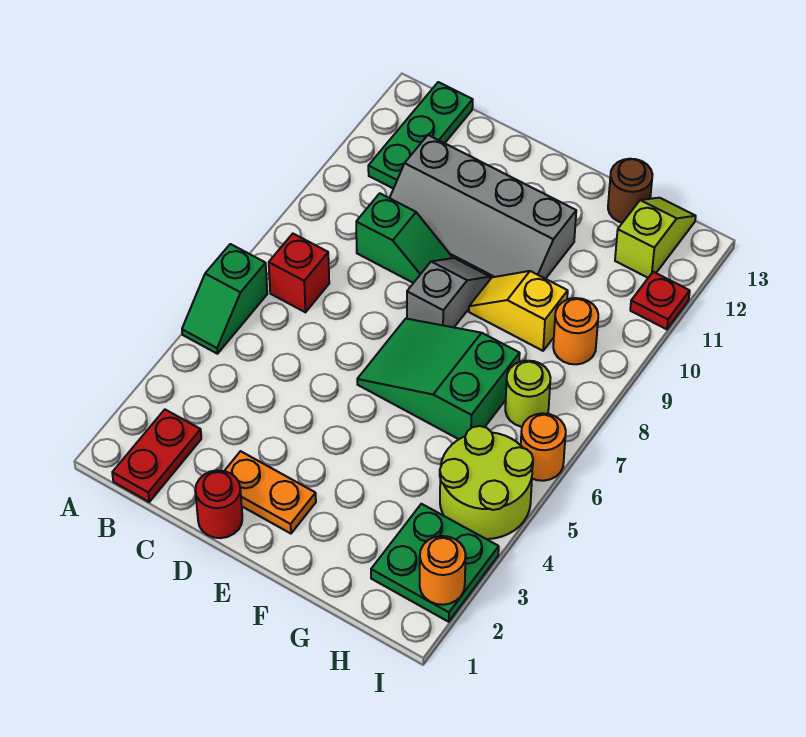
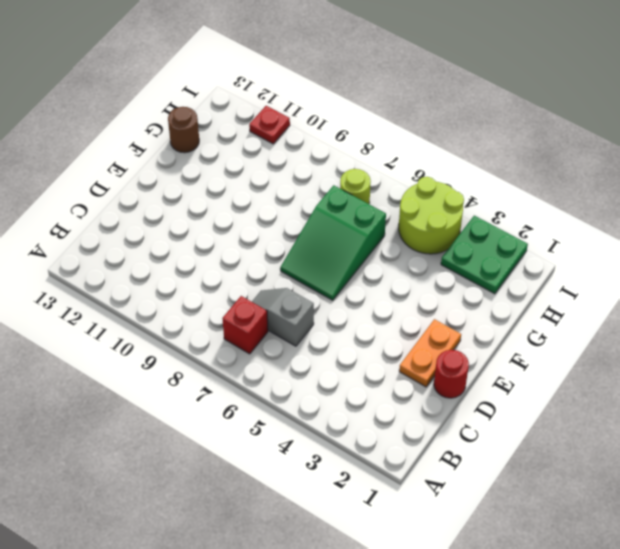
grey slope C6:C7 level 1 top 6 -> grey slope E8:E9 level 1 top 8
none -> green slope A5:A6 level 1 top 6
none -> red plate B1:B2 level 1
none -> green plate B11:B13 level 1

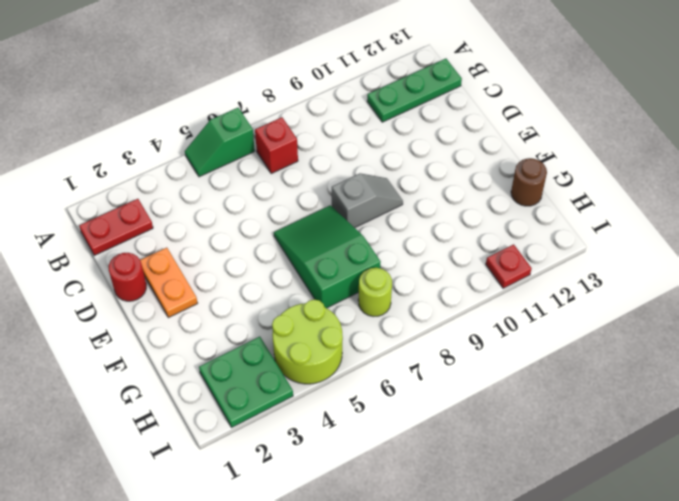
none -> green slope C9:D9 level 1 top C
none -> grey slope C10:F11 level 1 top 11
none -> yellow slope F9:G9 level 1 top G

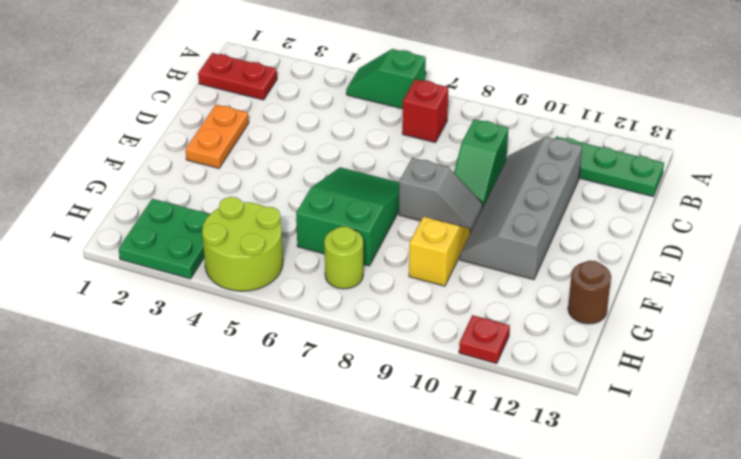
none -> red round brick D1 level 1
none -> orange round brick H9 level 1
none -> lime slope H12:H13 level 1 top 12

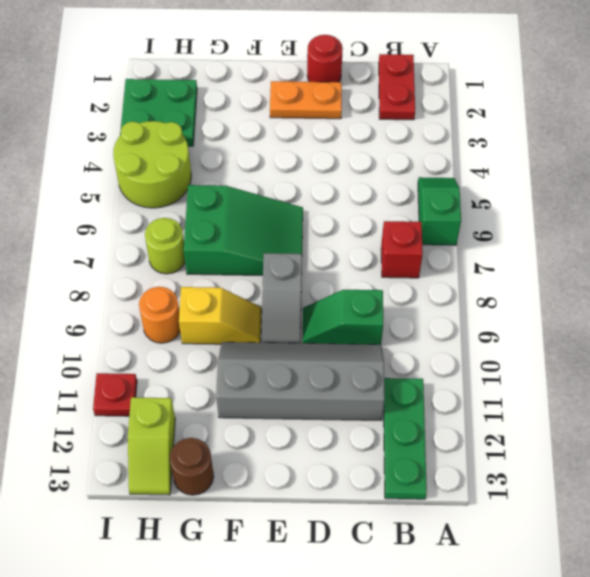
none -> orange round brick I6 level 1
none -> orange round brick I2 level 2

